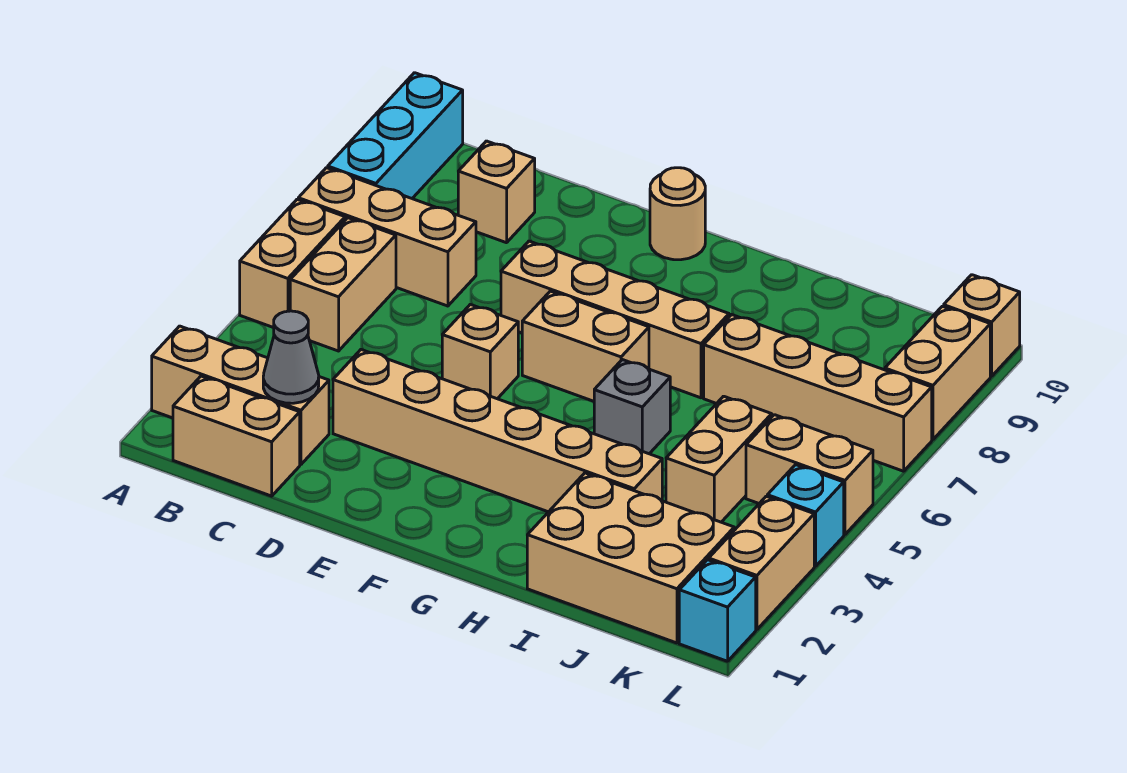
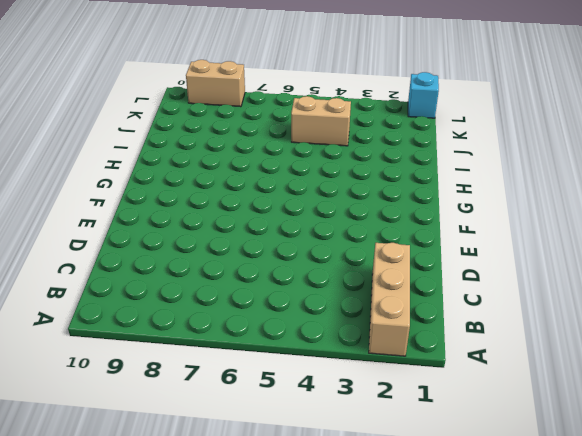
none -> tan brick A5:A6 level 1
none -> tan brick A7:C7 level 1
none -> cyan brick A8:A10 level 1

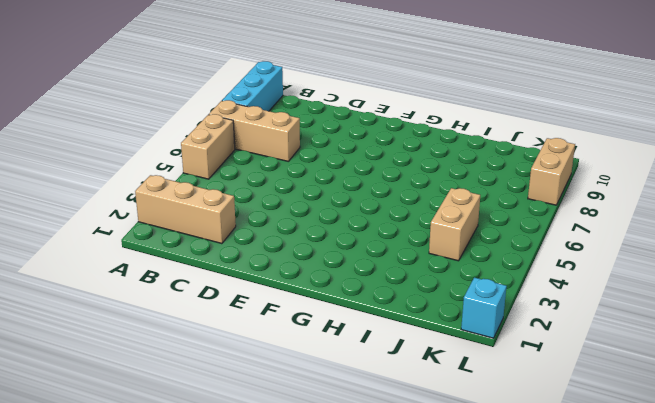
none -> tan brick B1:C1 level 1
none -> tan brick B5:B6 level 1
none -> tan brick C9 level 1

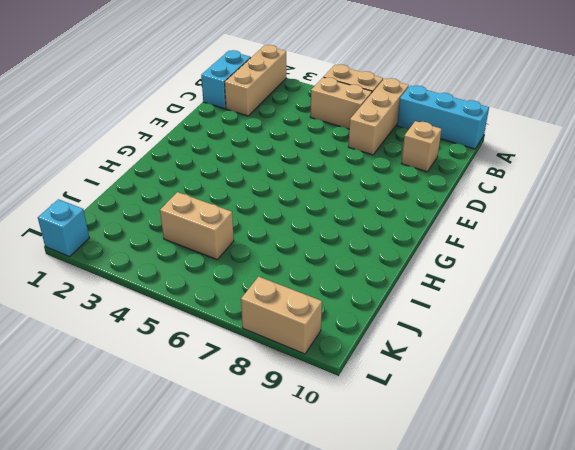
cyan brick B1:C1 level 1 -> tan brick B1:C1 level 1
none -> tan brick D3:I3 level 1
none -> tan brick E5 level 1
none -> tan brick E7:H7 level 1

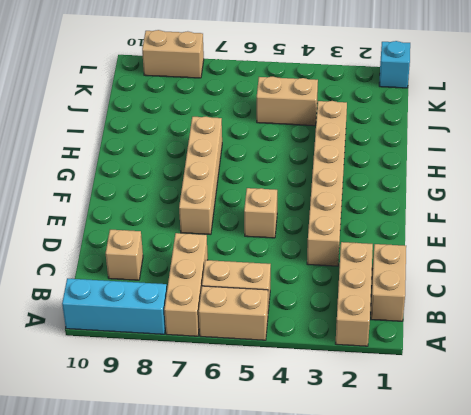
none -> tan brick F6:G6 level 1
none -> tan round brick F10 level 1
none -> grey brick H5 level 1

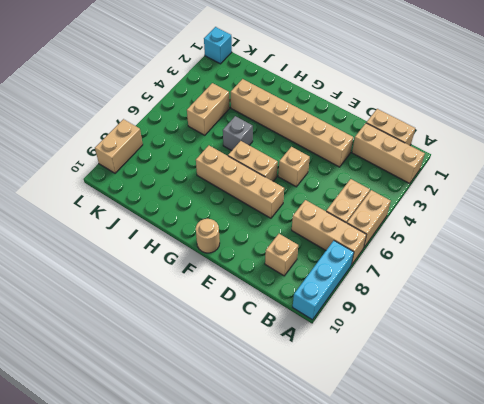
none -> tan brick I1:K2 level 1
none -> tan brick I7:L7 level 1
none -> tan brick K5:L5 level 1

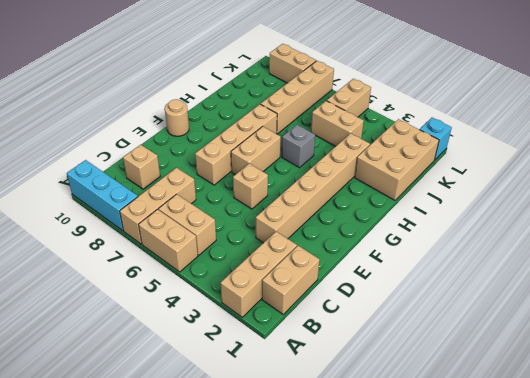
none -> tan brick L2:L3 level 1
none -> cyan brick L4 level 1
none -> tan brick L10 level 1

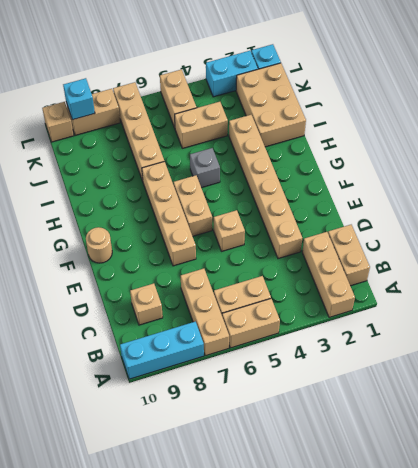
cyan brick L2:L3 level 1 -> tan brick L2:L3 level 1
cyan brick L9 level 2 -> cyan brick L4 level 1
none -> grey cone C2 level 2

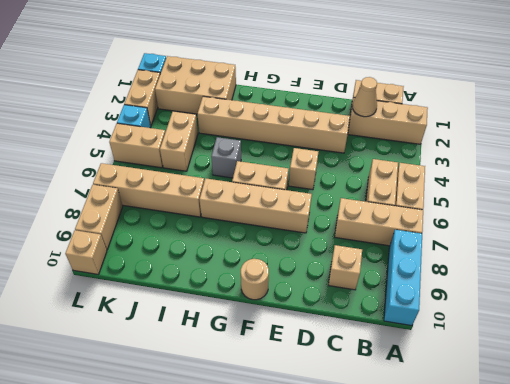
tan cone C2 level 2 -> grey cone C2 level 2

